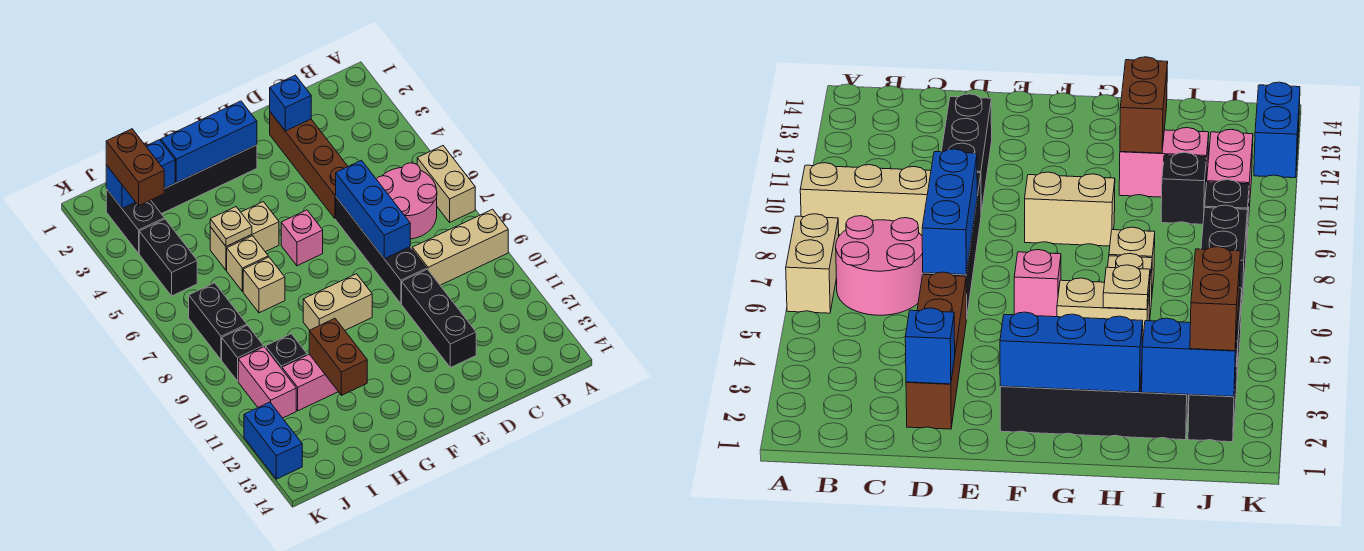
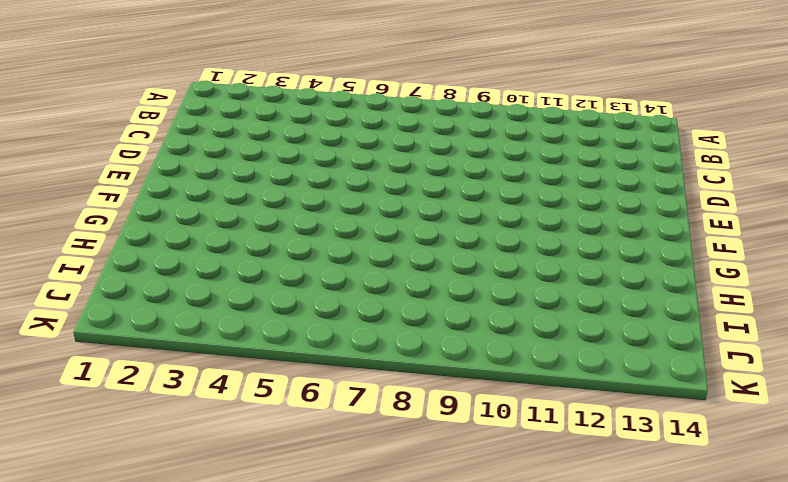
none -> tan brick A6:A7 level 1
none -> tan brick A9:C9 level 1
none -> pink round brick B6:C7 level 1

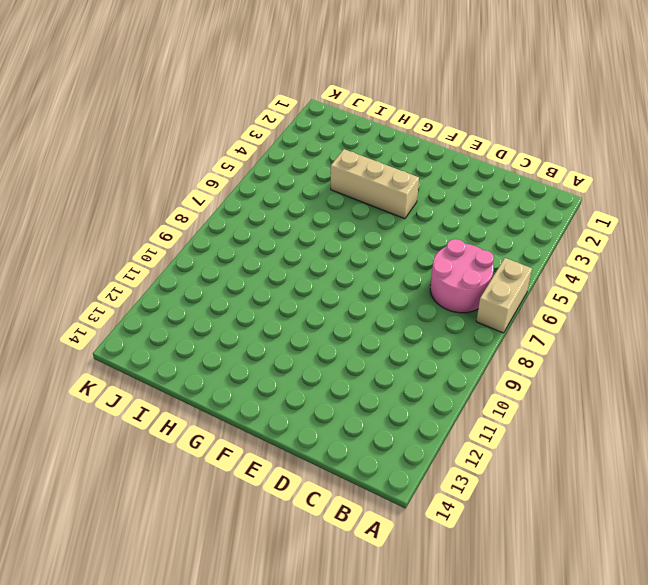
tan brick F4:H4 level 1 -> tan brick A9:C9 level 1
none -> brown brick D2:D5 level 1
none -> black brick D6:D9 level 1
none -> black brick D10:D12 level 1

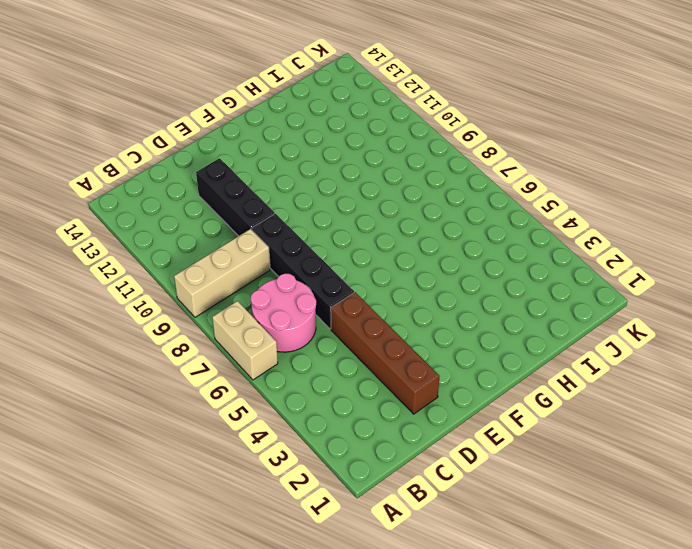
none -> black brick F2:I2 level 1
none -> pink brick F6 level 1
none -> tan brick F9:G9 level 1

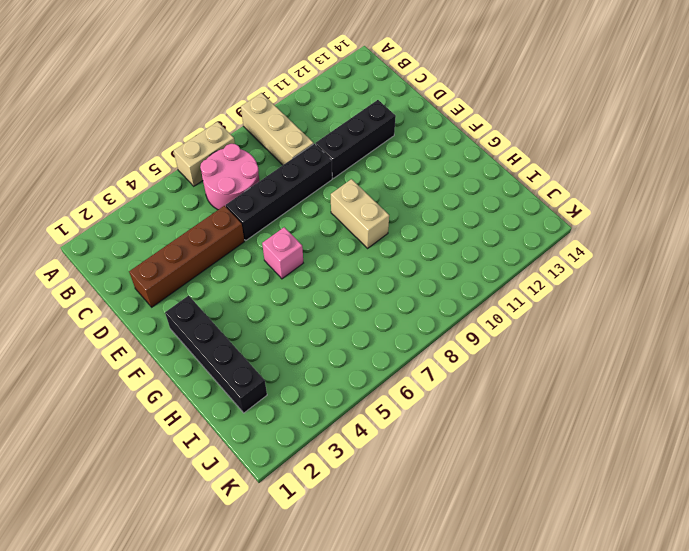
none -> tan brick G5:H5 level 1
none -> tan brick H6 level 1
none -> tan brick H7 level 1

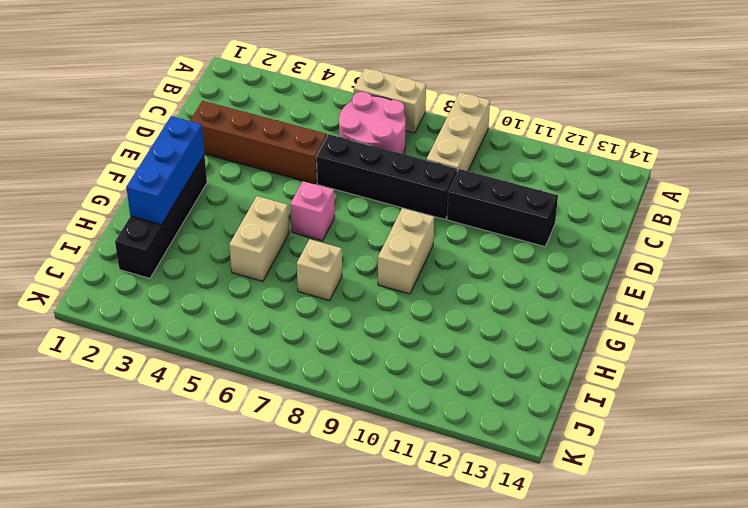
none -> tan brick H6 level 1
none -> pink brick H11:I11 level 1
none -> black brick I10 level 1

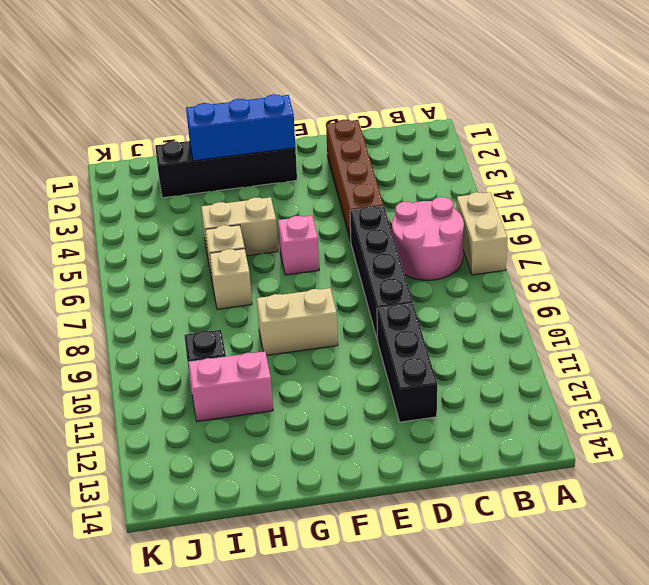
none -> tan brick A9:C9 level 1
none -> black brick J2:J3 level 1
none -> black brick J4:J5 level 1

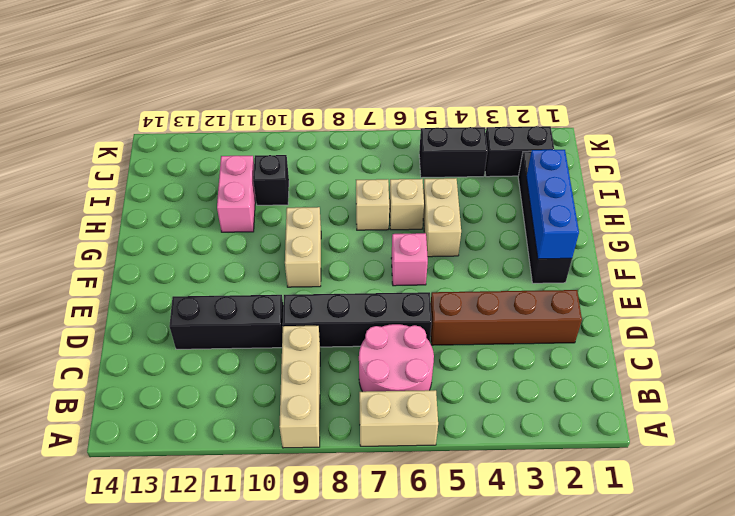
none -> black brick J7:J8 level 1
none -> black brick J9 level 1
none -> pink brick J10:J11 level 1

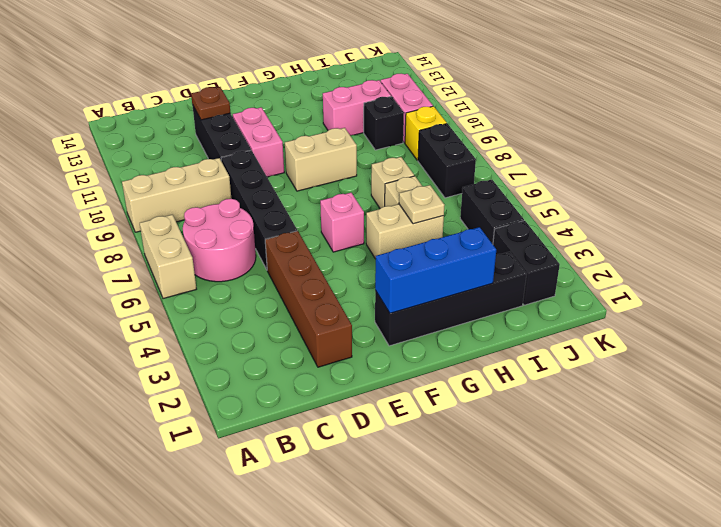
brown plate D12 level 2 -> none
pink brick E10:E11 level 1 -> none
yellow brick J9 level 1 -> black brick J9 level 1
none -> blue brick K12:K13 level 1
none -> blue brick D2 level 2
none -> blue brick D6:D8 level 2

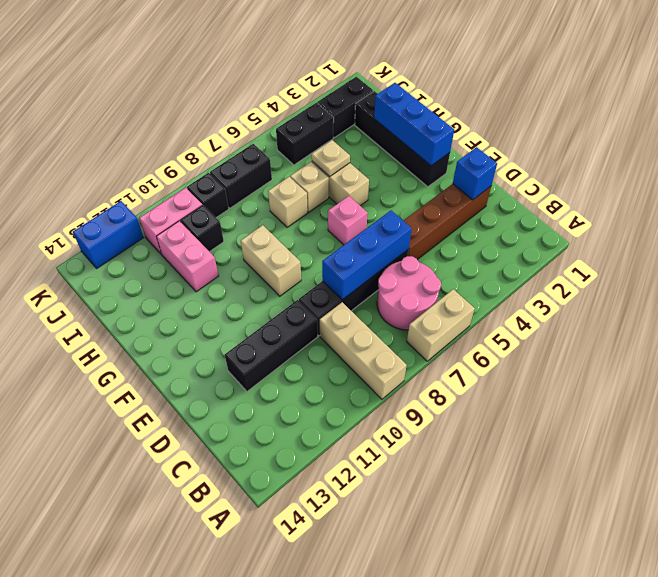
none -> brown brick H11:H12 level 2
none -> blue brick I2:J2 level 2
none -> brown brick J2:J3 level 3

